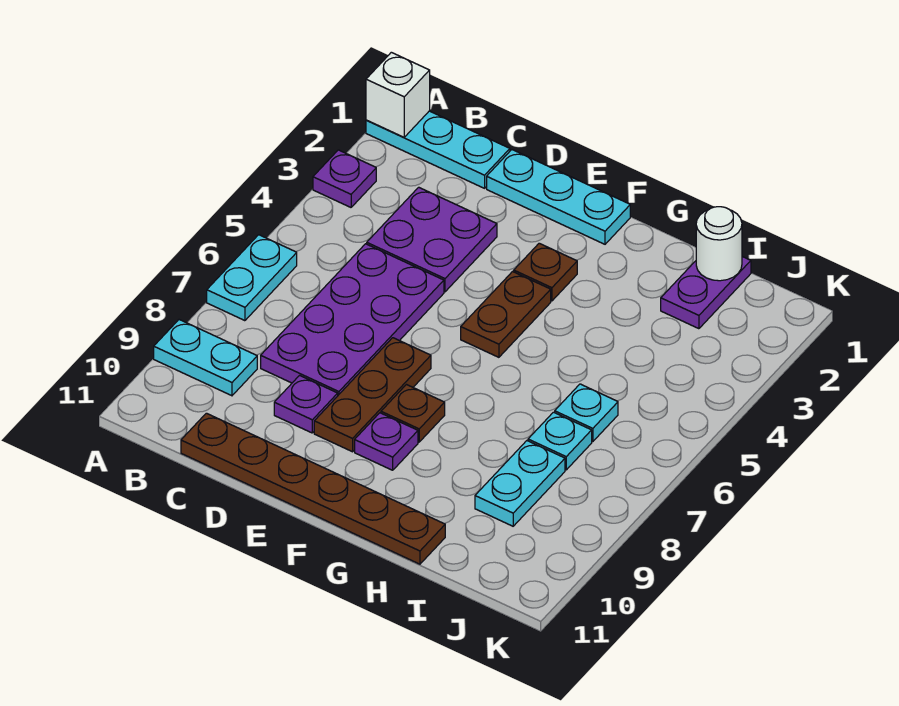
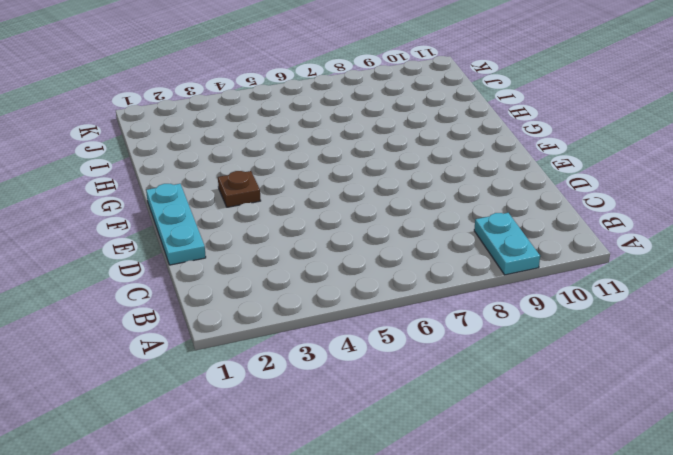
none -> cyan plate A1:C1 level 1
none -> purple plate A3 level 1
none -> cyan plate A6:A7 level 1

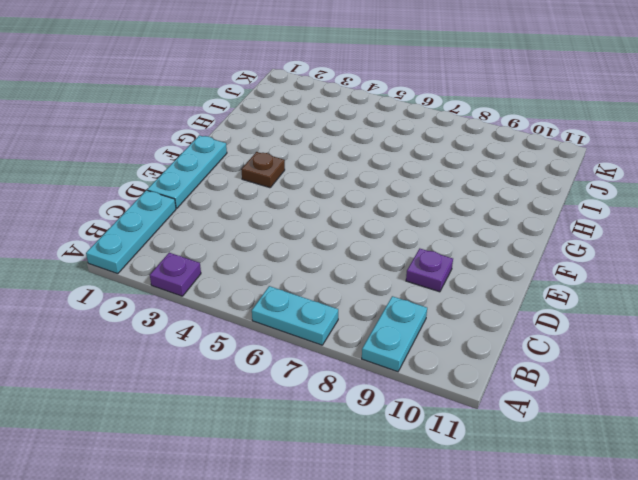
none -> purple plate C3:D4 level 1
none -> purple plate C5:D8 level 1
none -> brown plate C11:H11 level 1

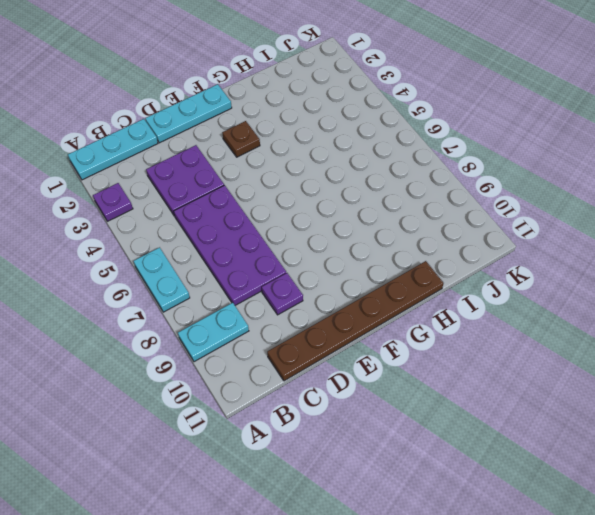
none -> brown plate E7:E9 level 1
none -> brown plate F4:F5 level 1
none -> brown plate F8 level 1

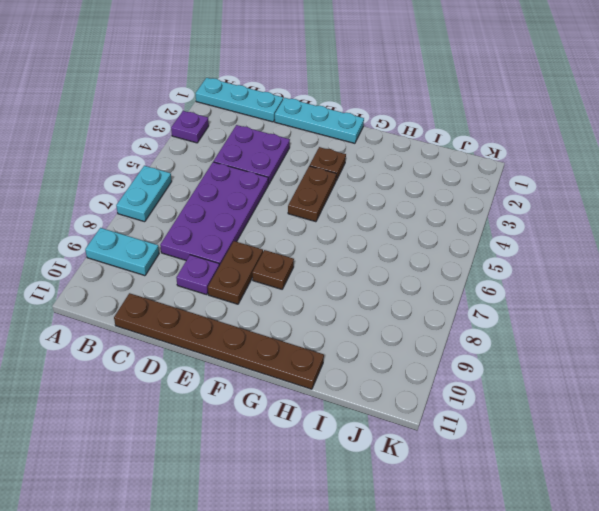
brown plate E8:E9 level 1 -> brown plate E7:E9 level 1
none -> purple plate F9 level 1
none -> purple plate I1:I2 level 1
none -> cyan plate I6 level 1

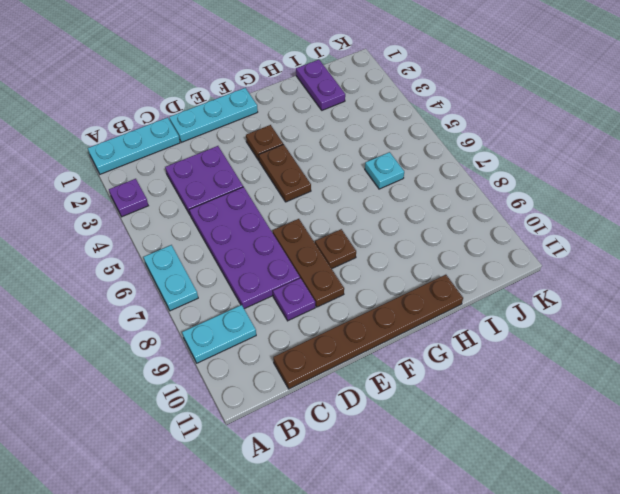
none -> purple plate F9 level 1
none -> cyan plate I7 level 1
none -> cyan plate I8:I9 level 1

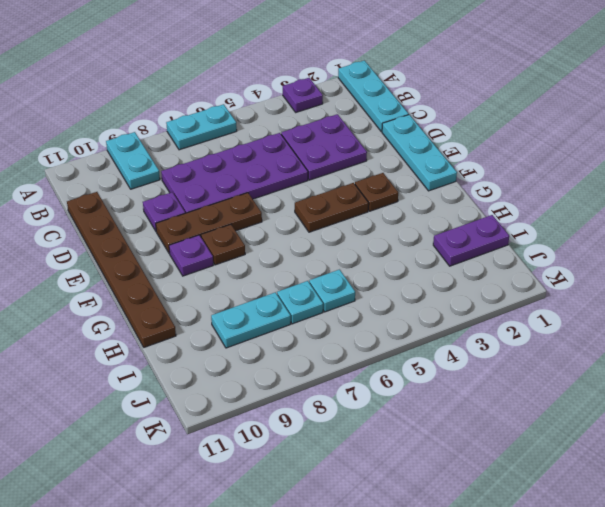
none -> white brick A1 level 2
none -> white round brick I1 level 2

